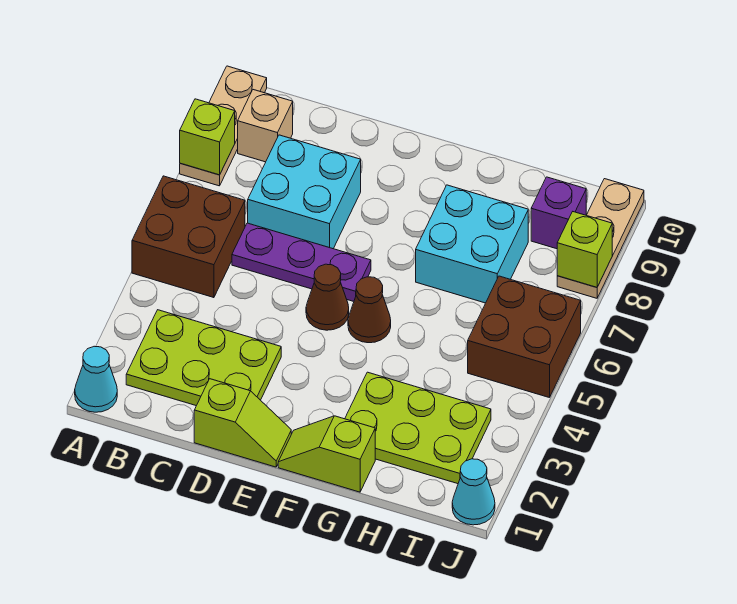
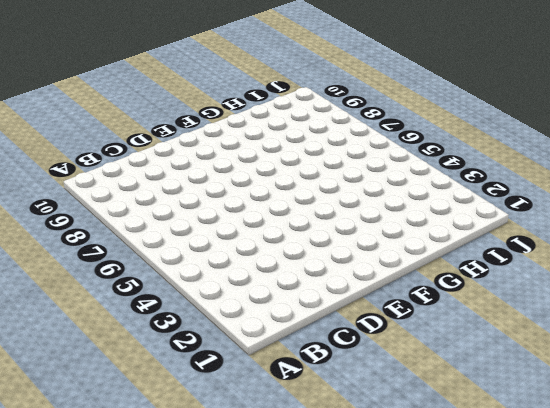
none -> cyan cone A1 level 1
none -> brown brick A5:B6 level 1
none -> tan plate A8:A10 level 1

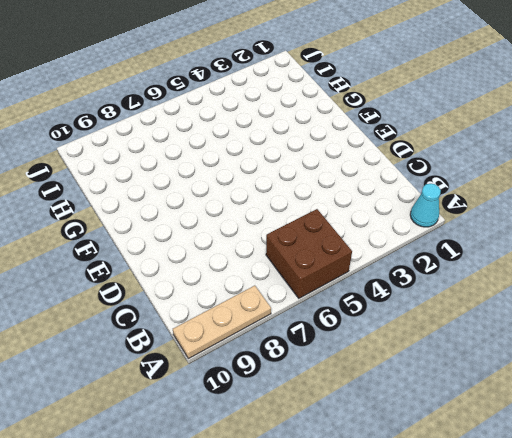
none -> lime plate B2:D3 level 1
none -> tan brick B9 level 1
none -> purple plate C6:E6 level 1

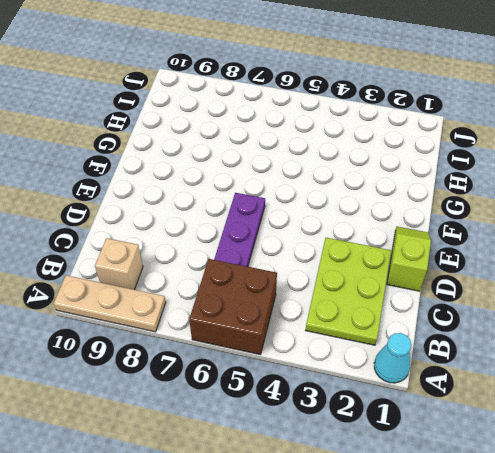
none -> cyan brick C7:D8 level 1
none -> brown cone E5 level 1
none -> lime slope F1:G1 level 1 top G

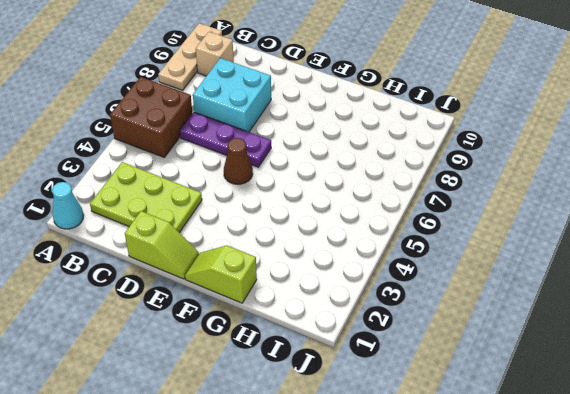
none -> brown cone F5 level 1
none -> lime plate G2:I3 level 1
none -> cyan brick G7:H8 level 1

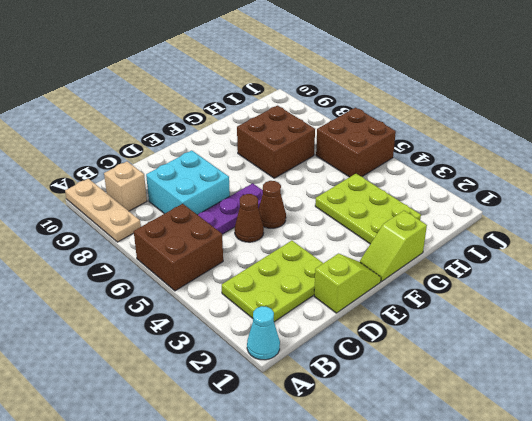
brown cone D5 level 1 -> brown cone F5 level 1
lime plate G2:H4 level 1 -> lime plate G2:I3 level 1
brown brick G7:H8 level 1 -> cyan brick G7:H8 level 1
none -> purple brick I9 level 1
none -> cyan cone J1 level 1
none -> tan plate J8:J10 level 1

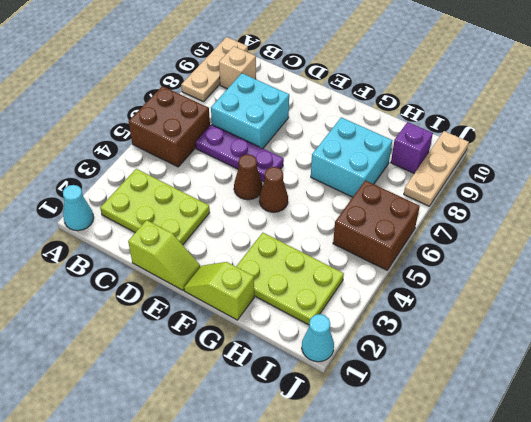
none -> lime brick A8 level 2
none -> lime brick J8 level 2

